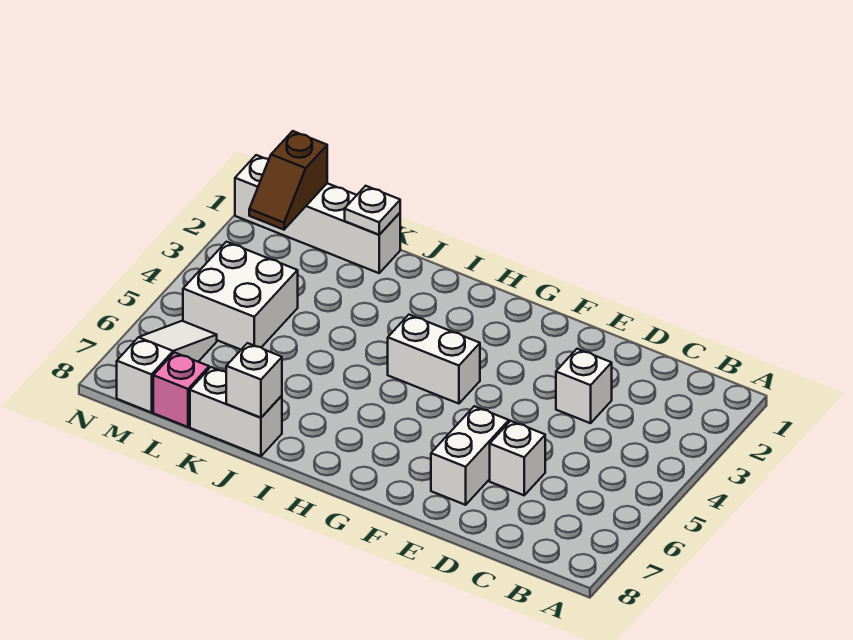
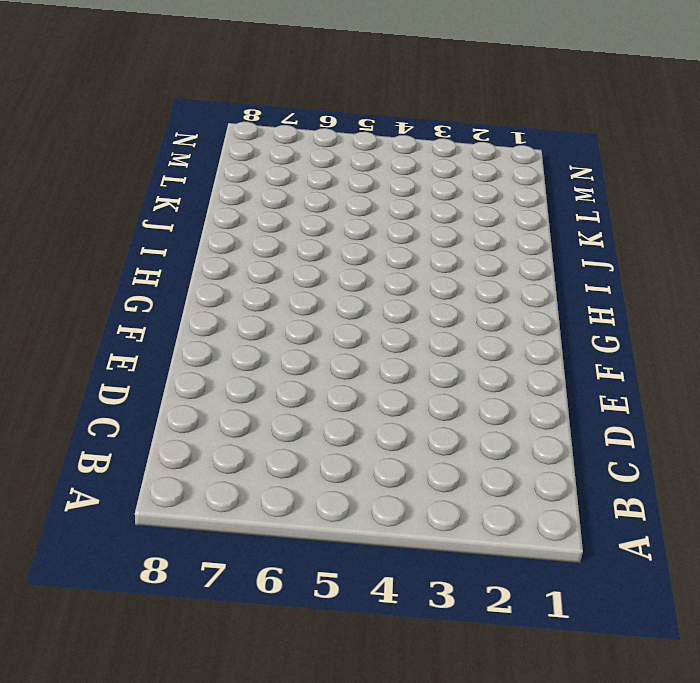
none -> white brick D3 level 1
none -> white brick D6 level 1
none -> white brick E6:E7 level 1

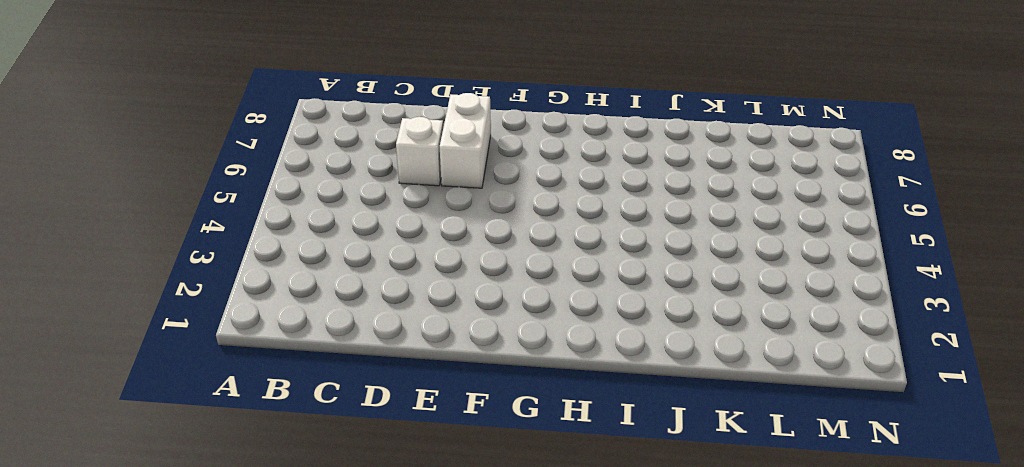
none -> white brick D3 level 1
none -> white brick G4:H4 level 1
none -> white brick J8:K8 level 1

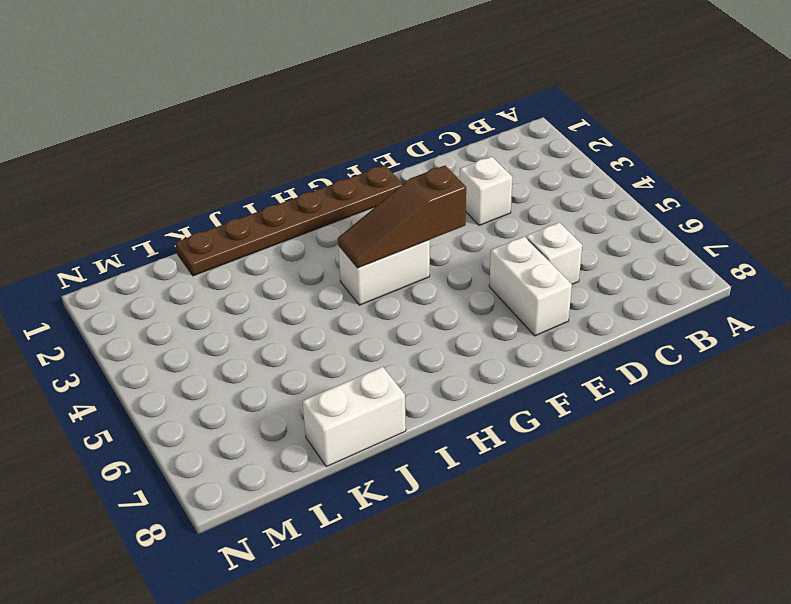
brown plate F1:K1 level 1 -> white brick K1:N1 level 1
brown slope F4:H4 level 2 top F -> none
none -> white brick L4:M5 level 1
none -> pink brick L8 level 1
none -> white slope M6:M8 level 1 top 8

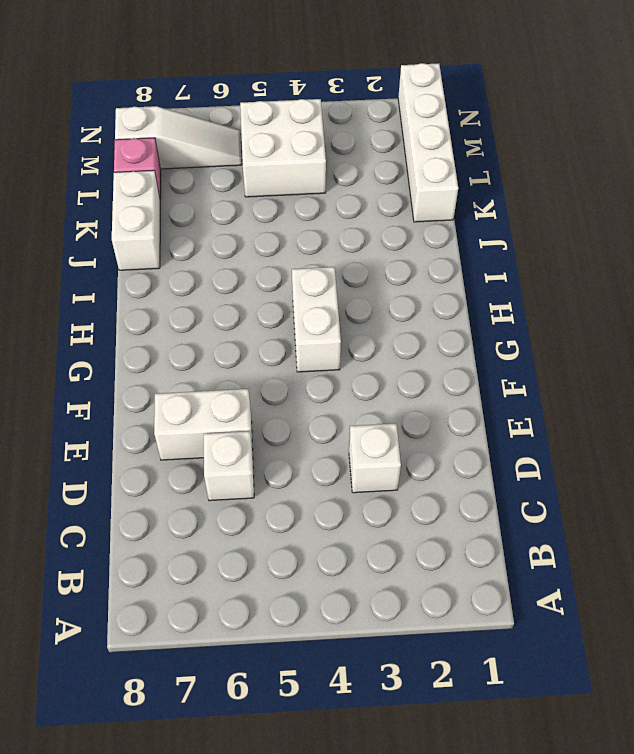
none -> white brick J8 level 2
none -> white plate K1 level 2
none -> brown slope M1:M2 level 2 top 1

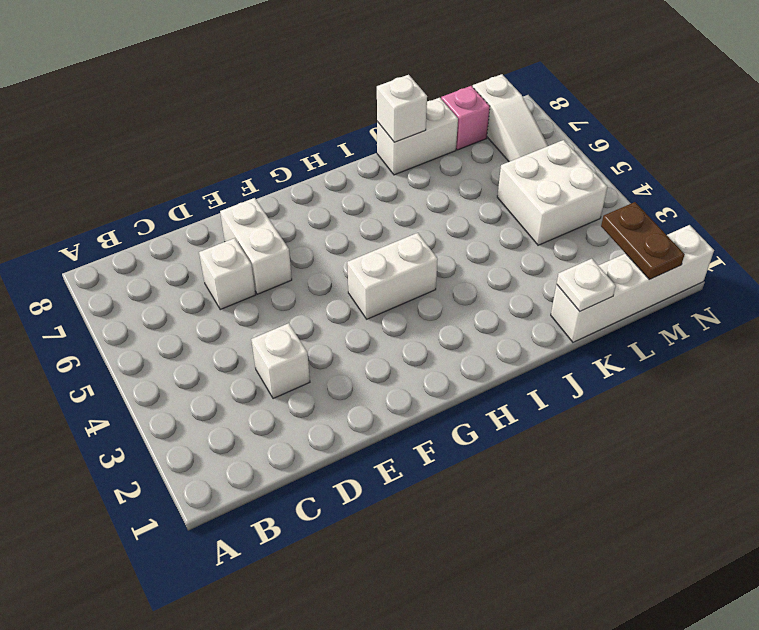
brown plate M1:M2 level 2 -> brown slope M1:M2 level 2 top 1

